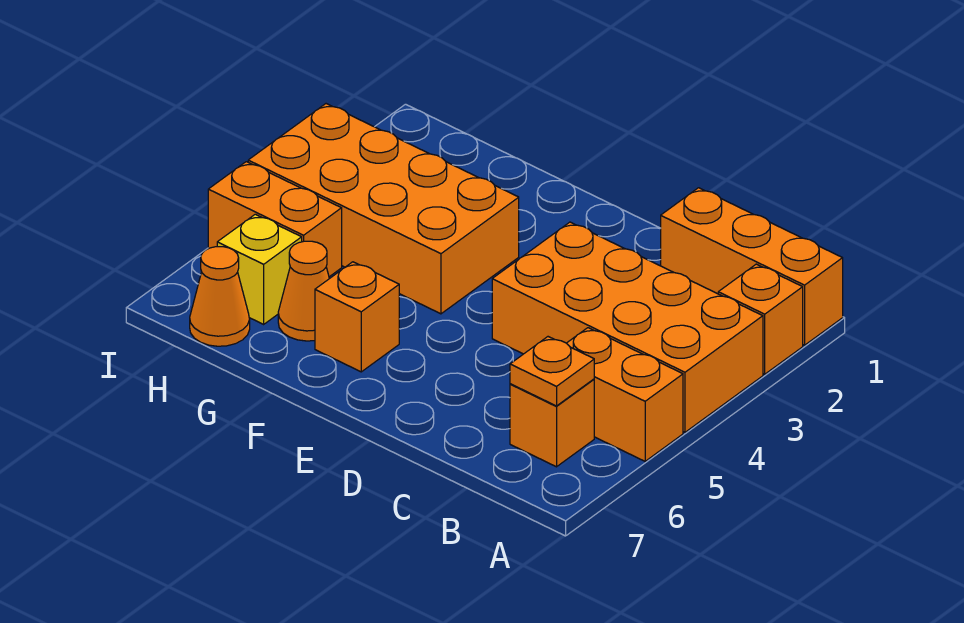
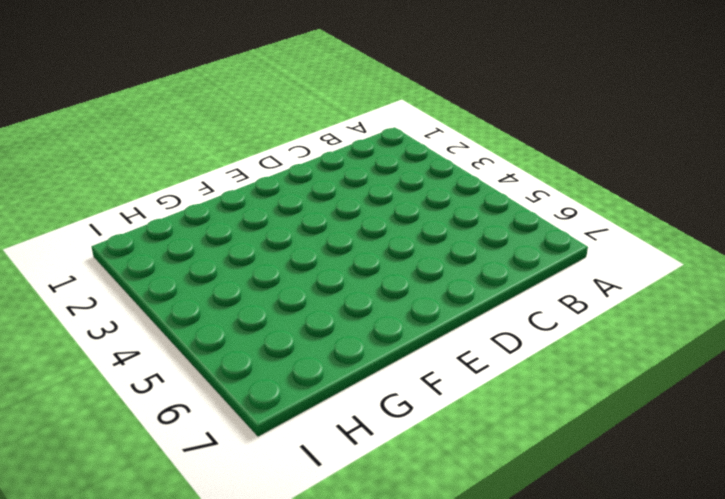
none -> orange brick A1:C1 level 1
none -> orange brick A2 level 1
none -> orange brick A3:D4 level 1

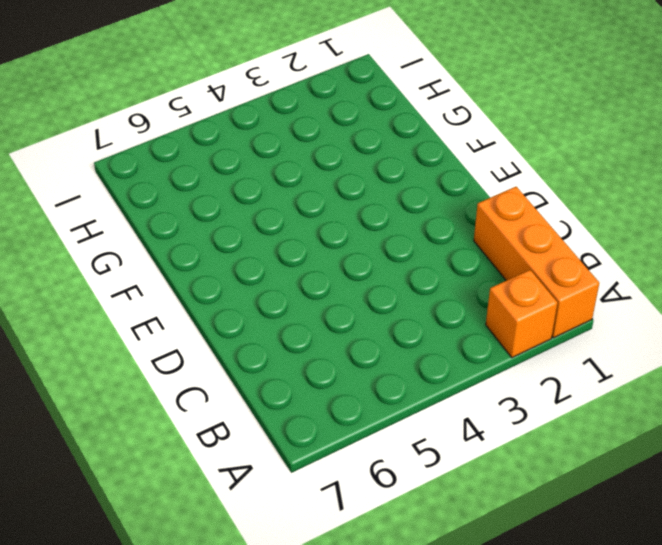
none -> orange brick A3:D4 level 1
none -> orange brick A5:B5 level 1
none -> orange brick B6 level 1

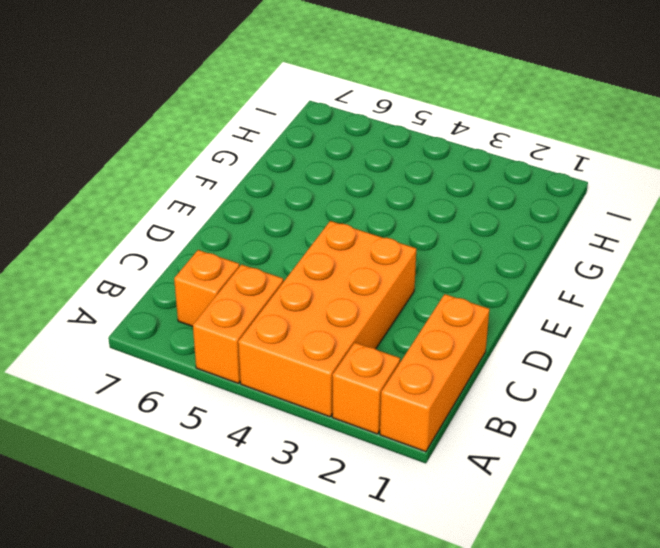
none -> orange brick F3:I4 level 1
none -> orange brick F6 level 1
none -> orange cone G6 level 1

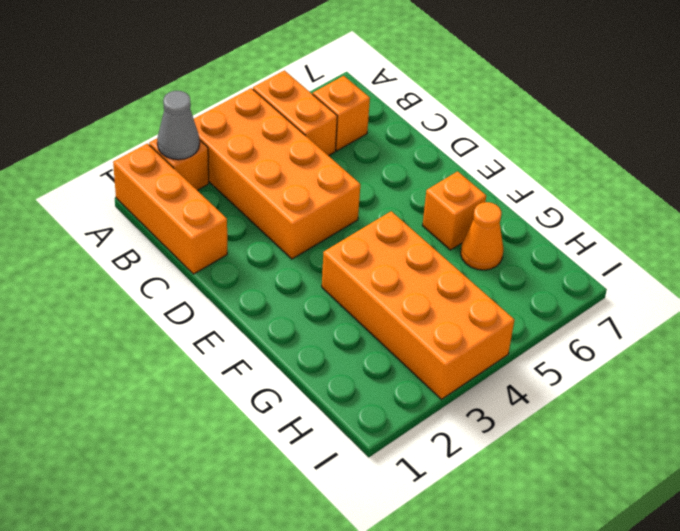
grey cone A2 level 2 -> none
none -> orange brick H5:I5 level 1
none -> yellow brick H6 level 1
none -> orange cone H7 level 1

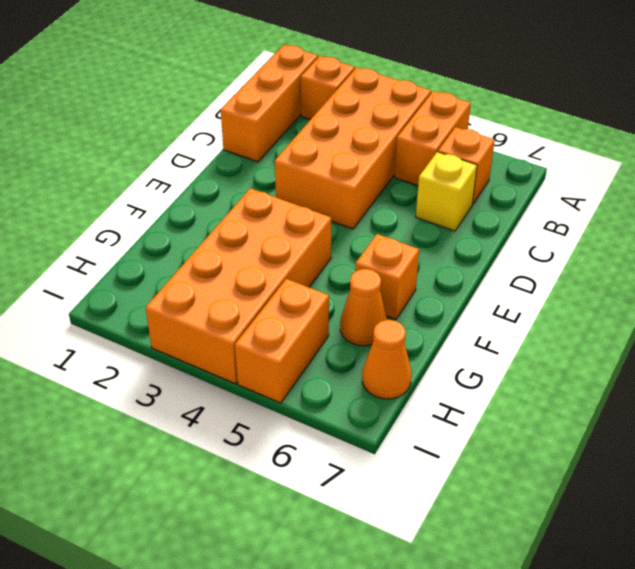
yellow brick C6 level 1 -> yellow brick H6 level 1
none -> orange plate B6 level 2

